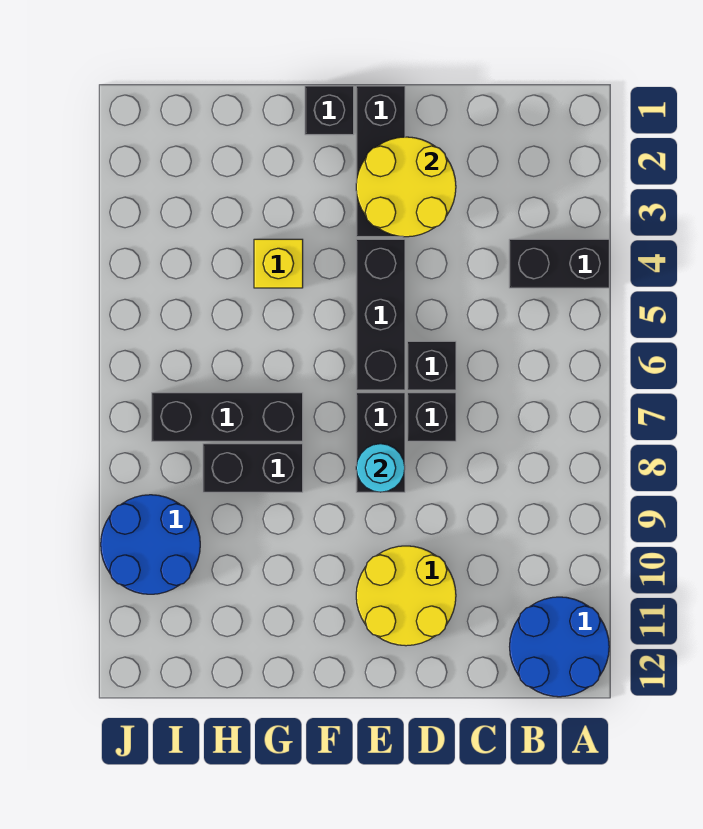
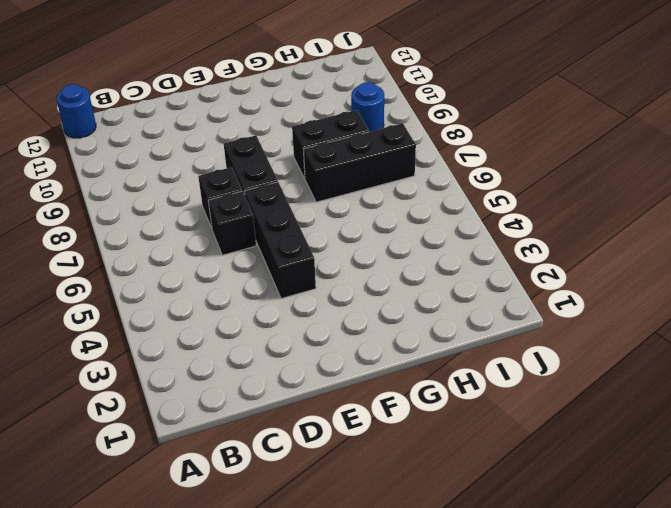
blue round brick A12 level 1 -> blue round brick A11:B12 level 1
blue round brick I9 level 1 -> blue round brick I9:J10 level 1
none -> black brick A4:B4 level 1
none -> yellow round brick D10:E11 level 1
none -> black brick E1:E3 level 1

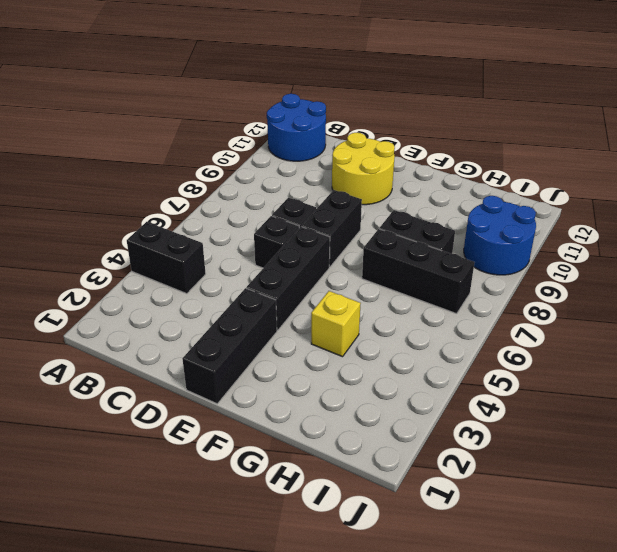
none -> black brick F1 level 1
none -> yellow round brick D2:E3 level 2
none -> cyan round brick E8 level 2

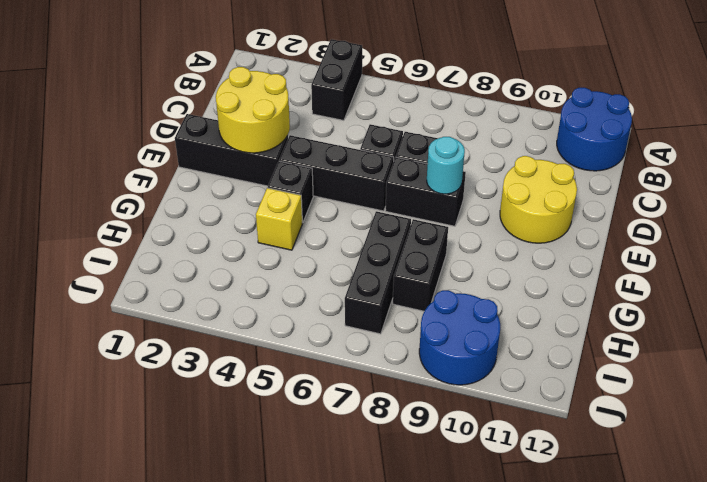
black brick F4 level 1 -> black brick F1 level 1

